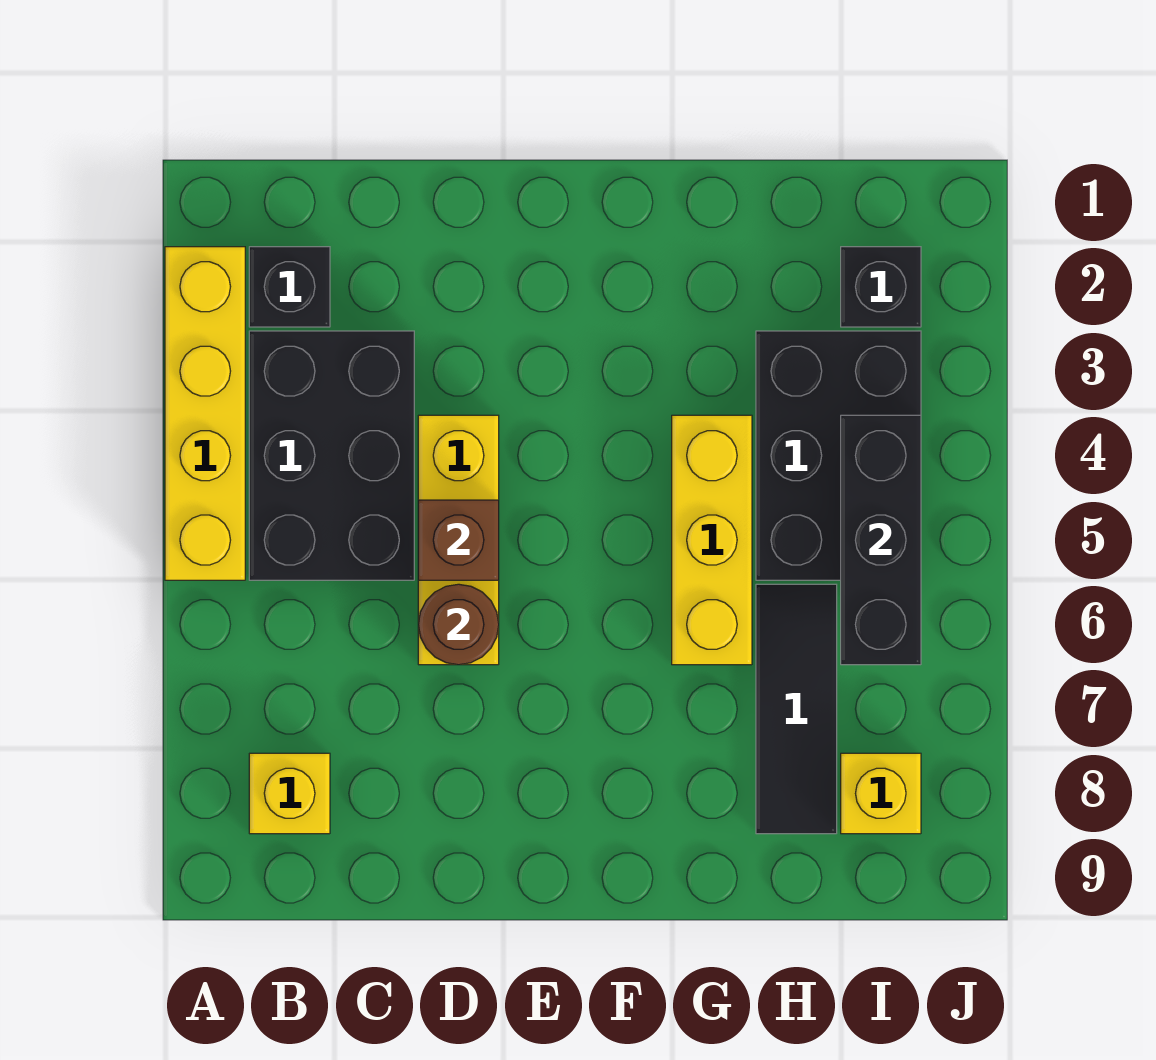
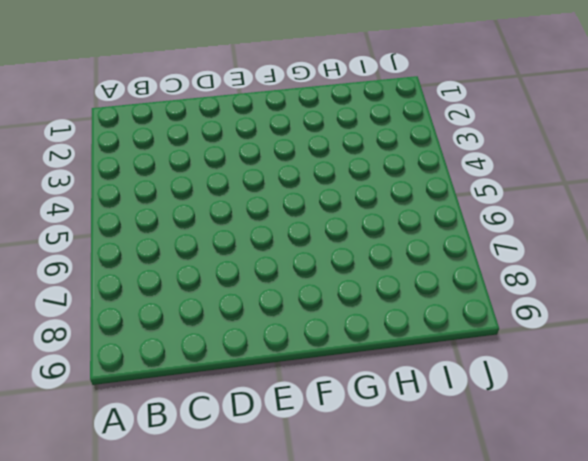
none -> yellow brick A2:A5 level 1
none -> black brick B2 level 1
none -> black brick B3:C5 level 1

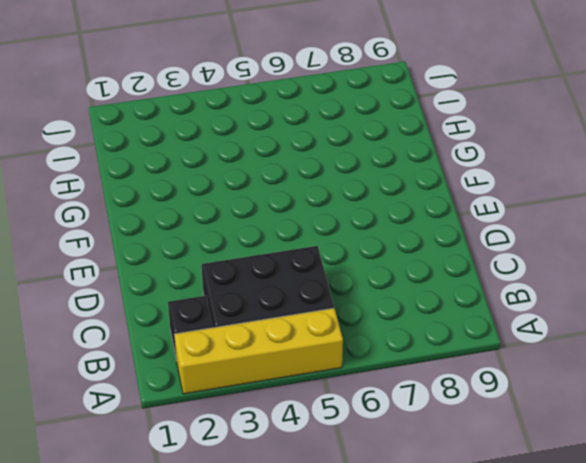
none -> yellow brick B8 level 1
none -> yellow brick D4:D6 level 1
none -> yellow brick G4:G6 level 1

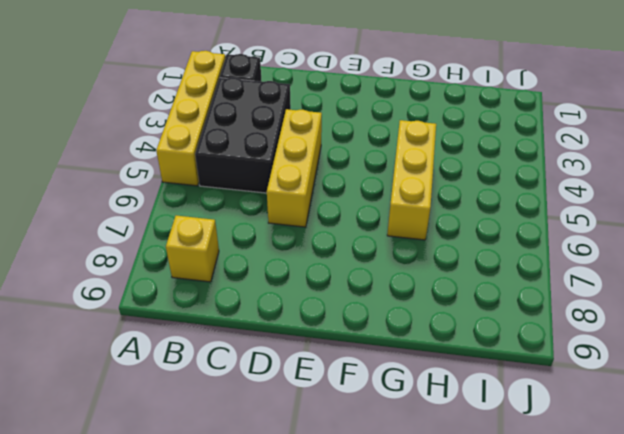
none -> black brick H3:I5 level 1
none -> black tile H6:H8 level 1
none -> black brick I2 level 1

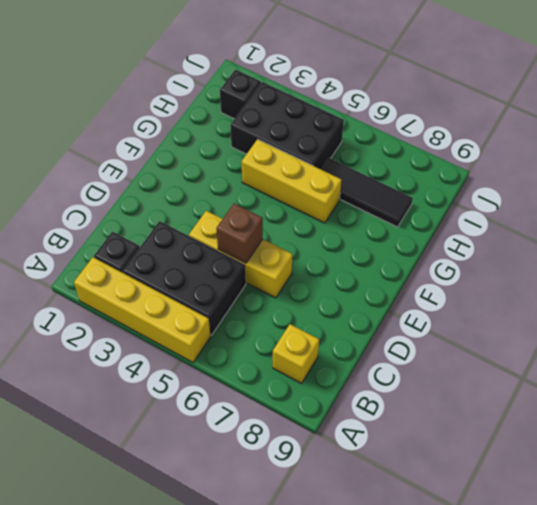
none -> yellow brick I8 level 1
none -> brown round brick D6 level 2
none -> black brick I4:I6 level 2

